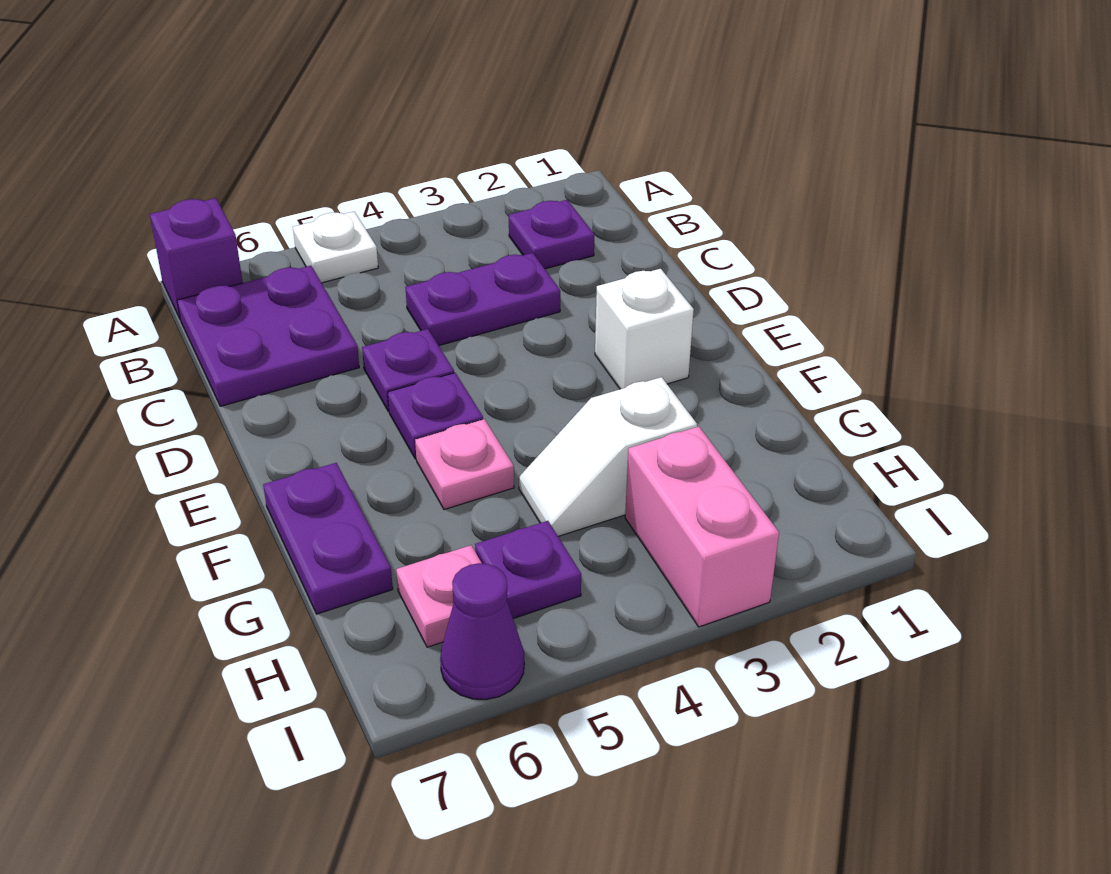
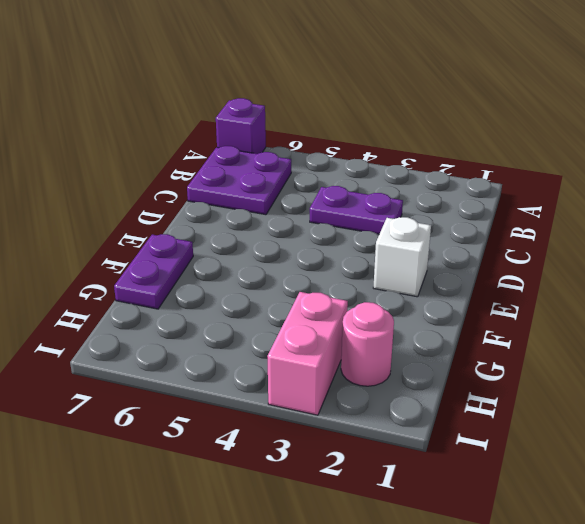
pink round brick H2 level 1 -> none
none -> white plate A5 level 1
none -> purple plate B2 level 1
none -> purple plate D5 level 1

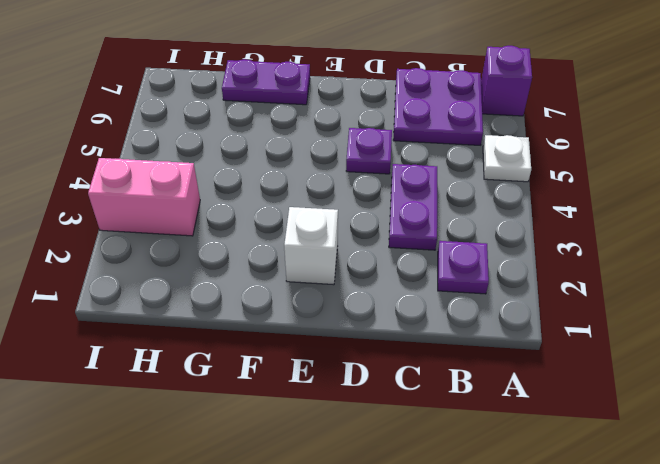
none -> purple plate E5 level 1
none -> pink plate F5 level 1
none -> white slope G3:G4 level 1 top 3

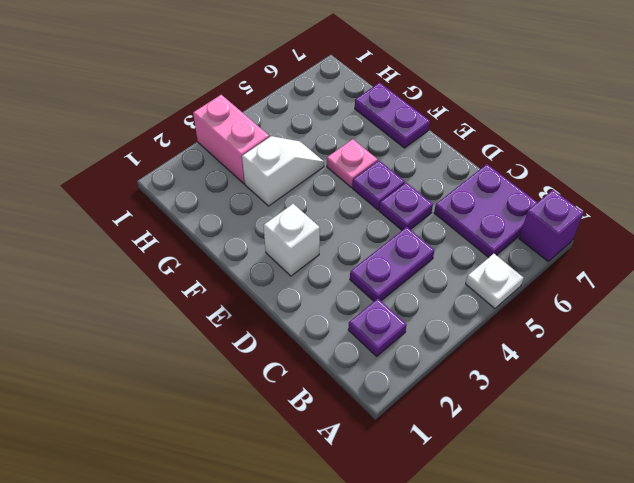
none -> purple plate H5 level 1
none -> pink plate H6 level 1
none -> purple cone I6 level 1

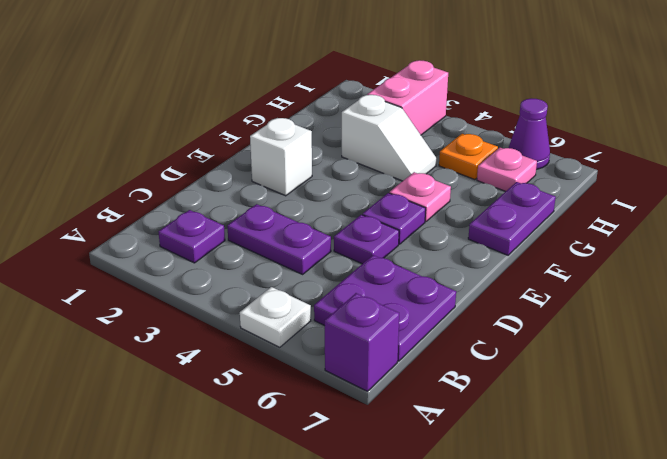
orange plate H5 level 1 -> purple plate H5 level 1

